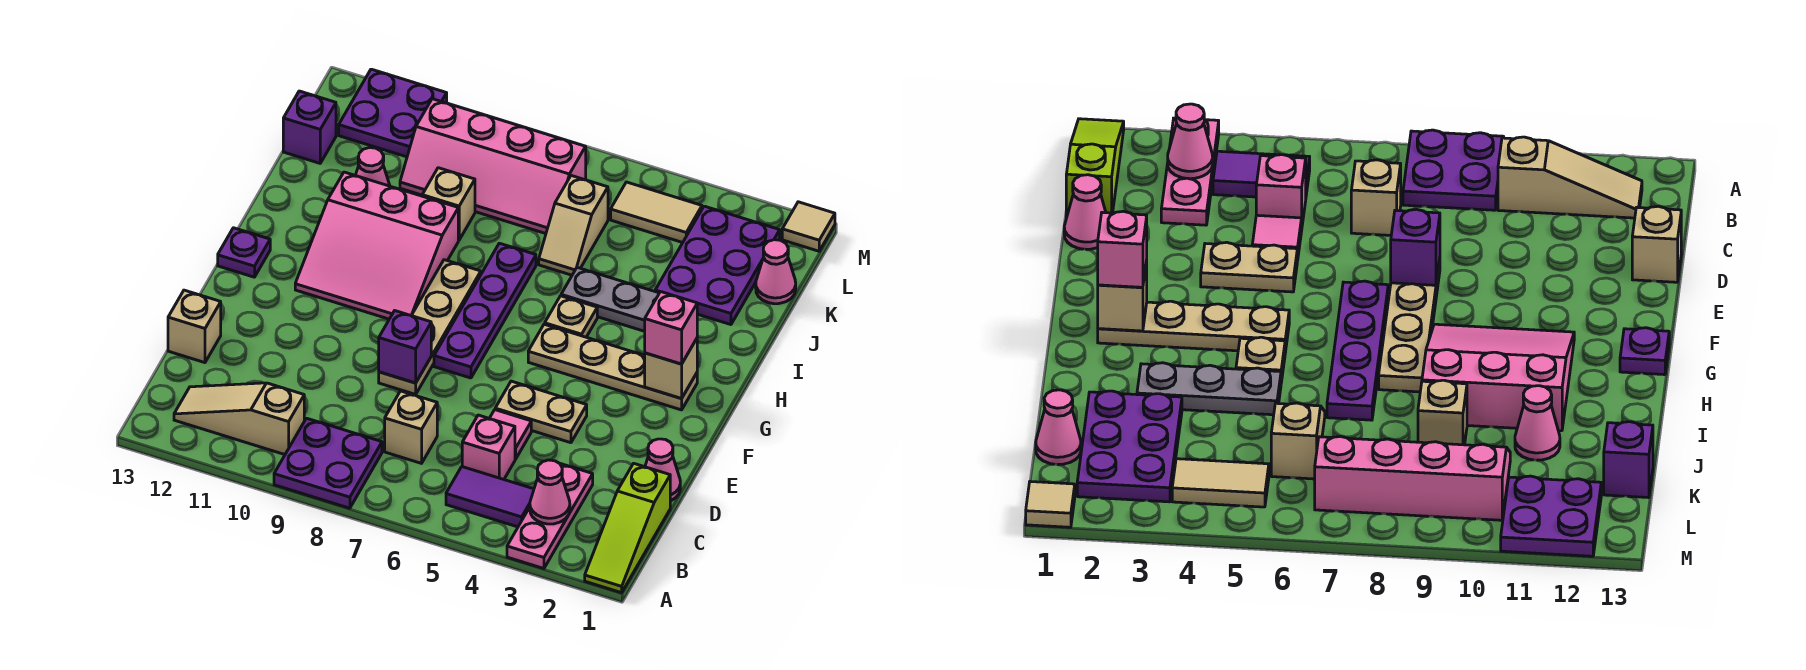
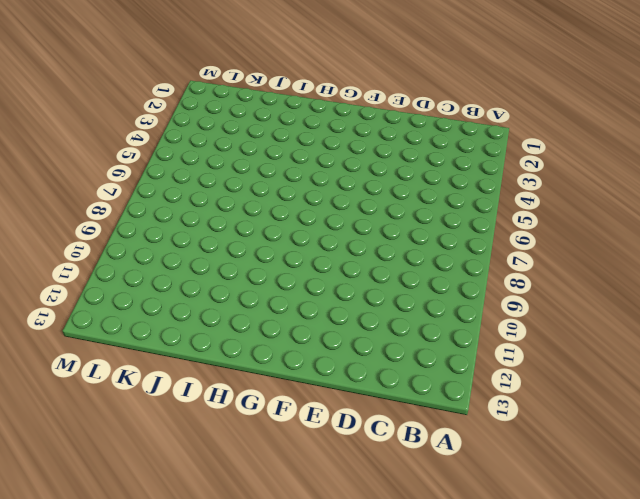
none -> lime slope A1:C1 level 1 top C
none -> pink plate A3:C3 level 1
none -> purple plate A8:B9 level 1
none -> purple tile B4:B5 level 1

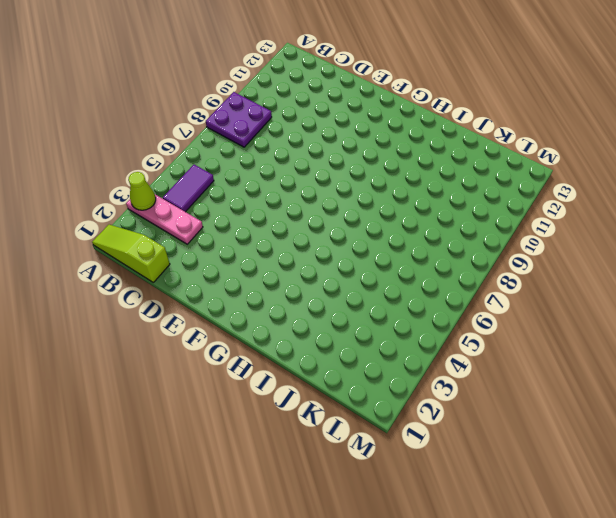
lime cone A3 level 2 -> none
none -> tan slope B10:B12 level 1 top 10
none -> pink brick C5 level 1
none -> tan brick C7 level 1
none -> pink cone D1 level 1

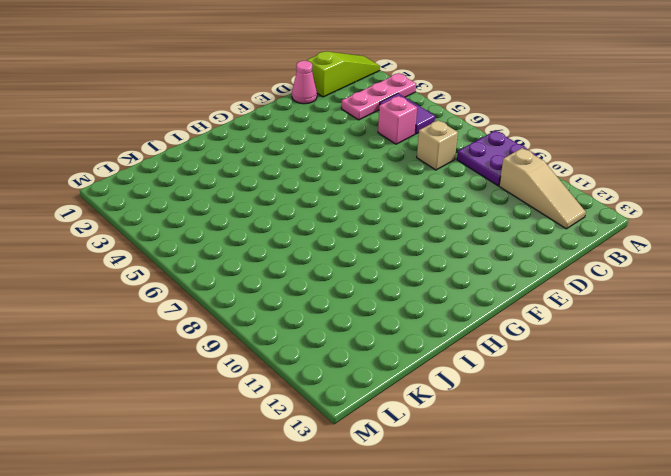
none -> pink tile D5 level 1
none -> tan brick D13 level 1
none -> tan plate E4:E5 level 1
none -> tan plate E8:H8 level 1

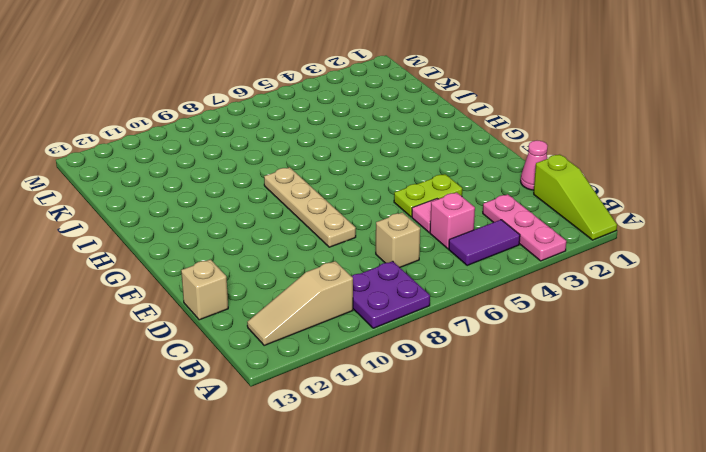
lime plate E4:E5 level 1 -> tan plate E4:E5 level 1
none -> purple plate F7:I7 level 1
none -> tan plate G2:G5 level 1
none -> pink slope G9:I11 level 1 top I
none -> purple plate G13 level 1

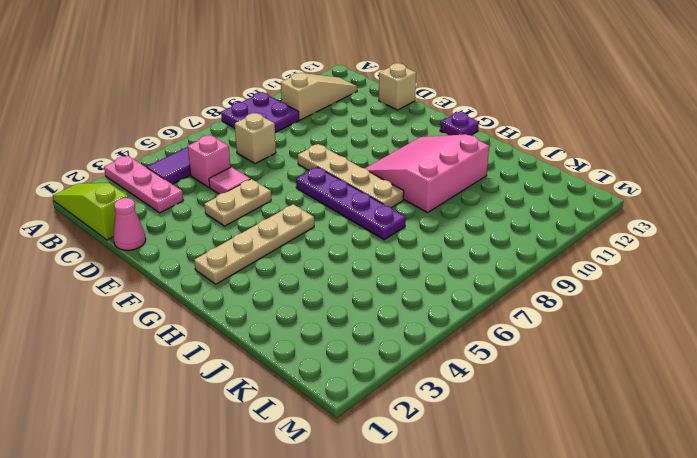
none -> tan plate H5 level 1
none -> grey plate I3:I5 level 1
none -> purple plate J2:L3 level 1
none -> tan slope J6:K6 level 1 top K

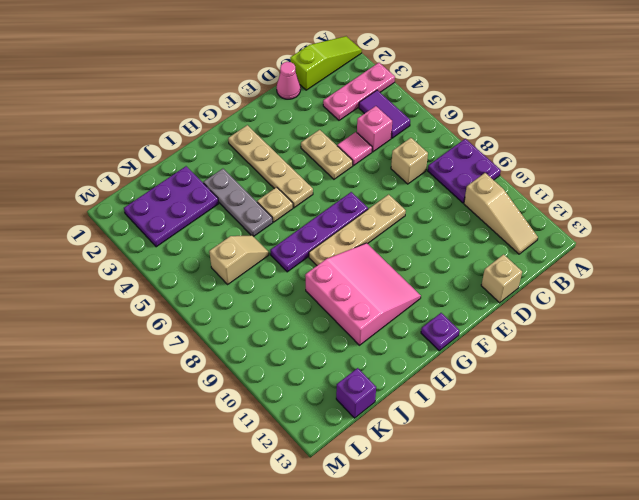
none -> tan brick J9 level 1
none -> pink cone J11 level 1
none -> pink cone K1 level 1
none -> pink slope K7:L10 level 1 top L

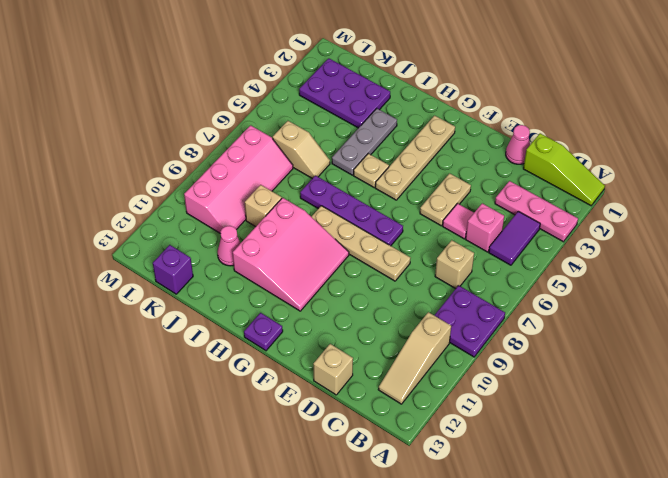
none -> pink cone K1 level 1
none -> tan tile L4:L5 level 1
none -> purple plate L11:M12 level 1
none -> tan tile M1 level 1

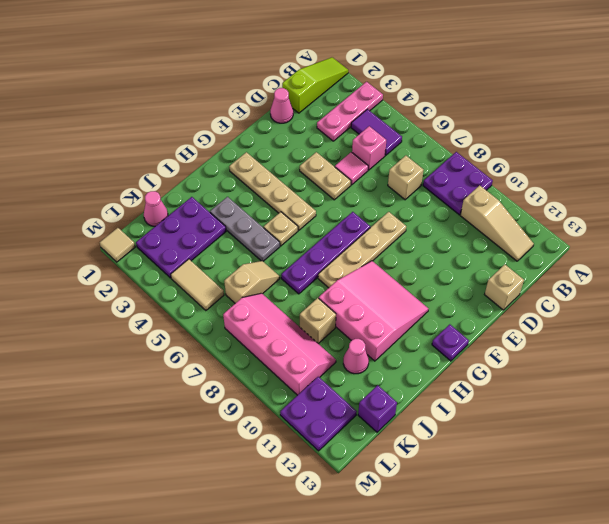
none -> pink cone B3 level 2
none -> purple brick E8 level 2
none -> tan brick G2 level 2
none -> pink brick G2 level 3

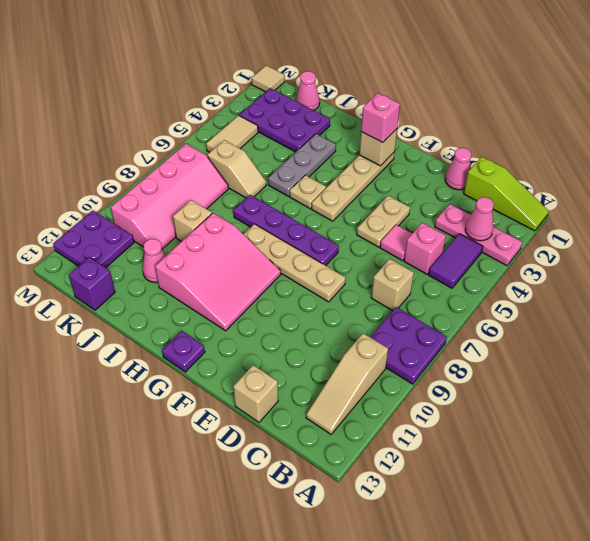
none -> purple brick E8 level 2

